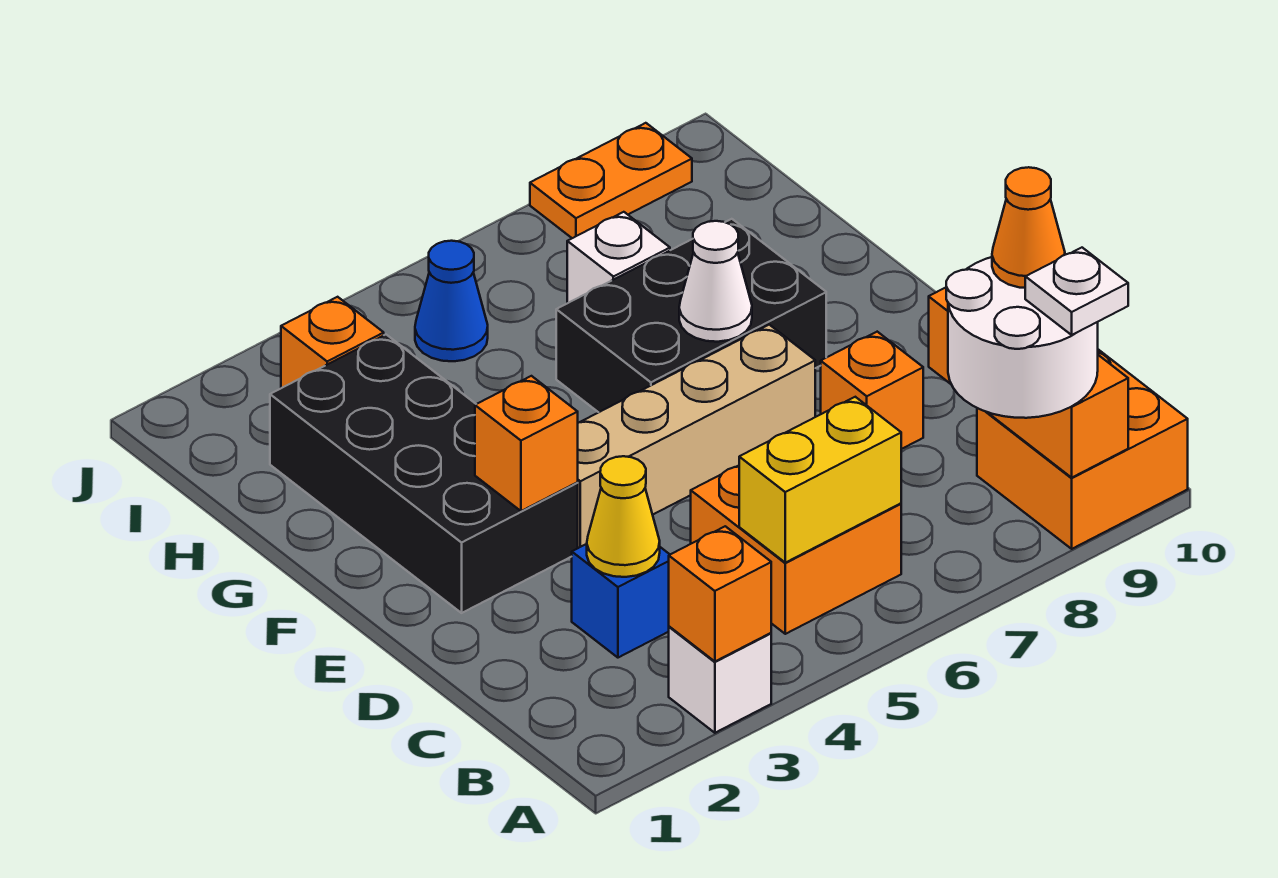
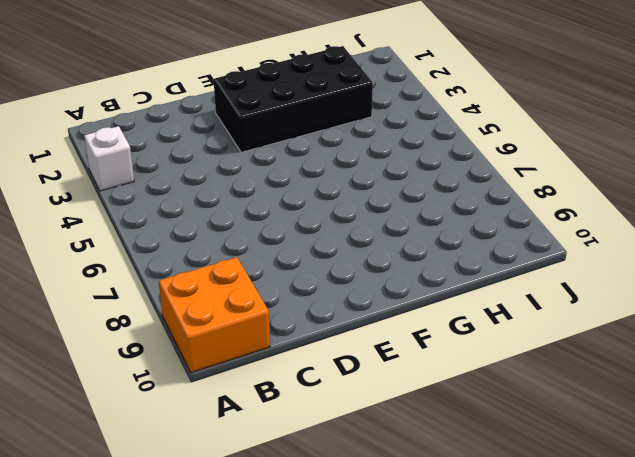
none -> orange brick B5:C6 level 1
none -> blue brick C3 level 1
none -> orange brick D8 level 1

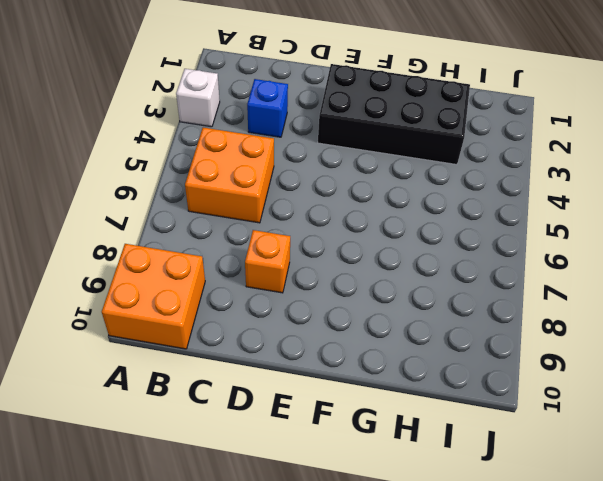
none -> tan brick E4:E7 level 1
none -> black brick F6:G8 level 1
none -> white brick H7 level 1

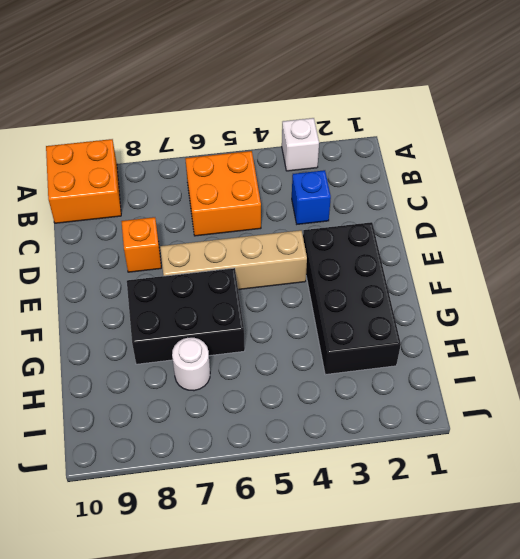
white round brick H7 level 1 -> white brick H7 level 1
none -> orange brick I3 level 1
none -> blue cone I5 level 1
none -> orange plate J8:J9 level 1

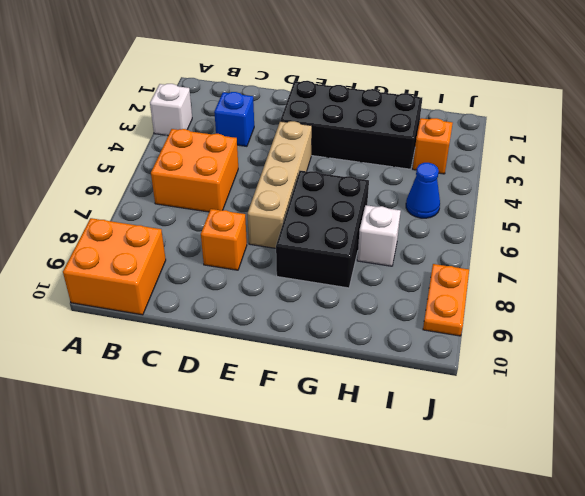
none -> orange brick A3 level 2
none -> orange brick A9:C9 level 2
none -> yellow brick B5:B6 level 2

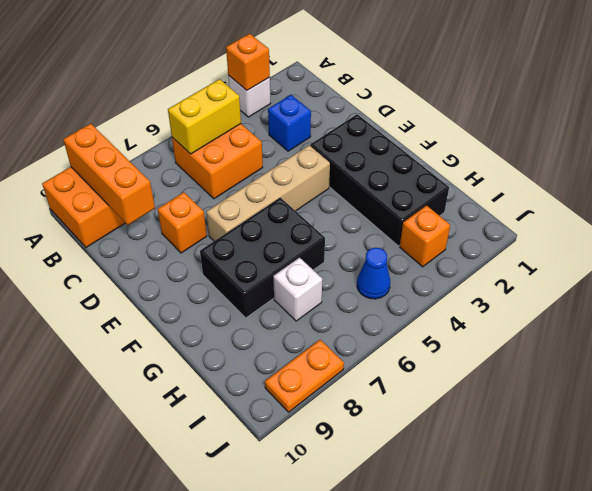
none -> yellow cone C3 level 2
none -> orange brick E3 level 2
none -> white cone F7 level 2

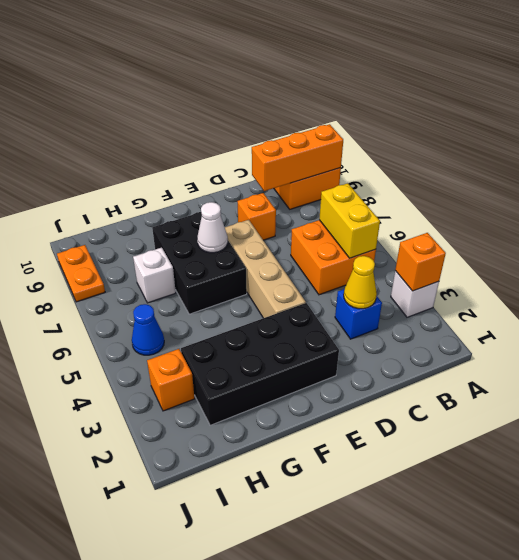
none -> orange brick E3 level 2
none -> white round brick A8:B9 level 3
none -> white plate A9 level 4

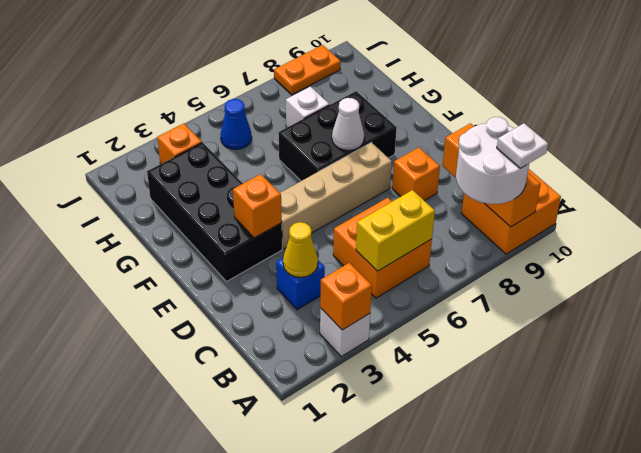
none -> orange cone B9 level 4

